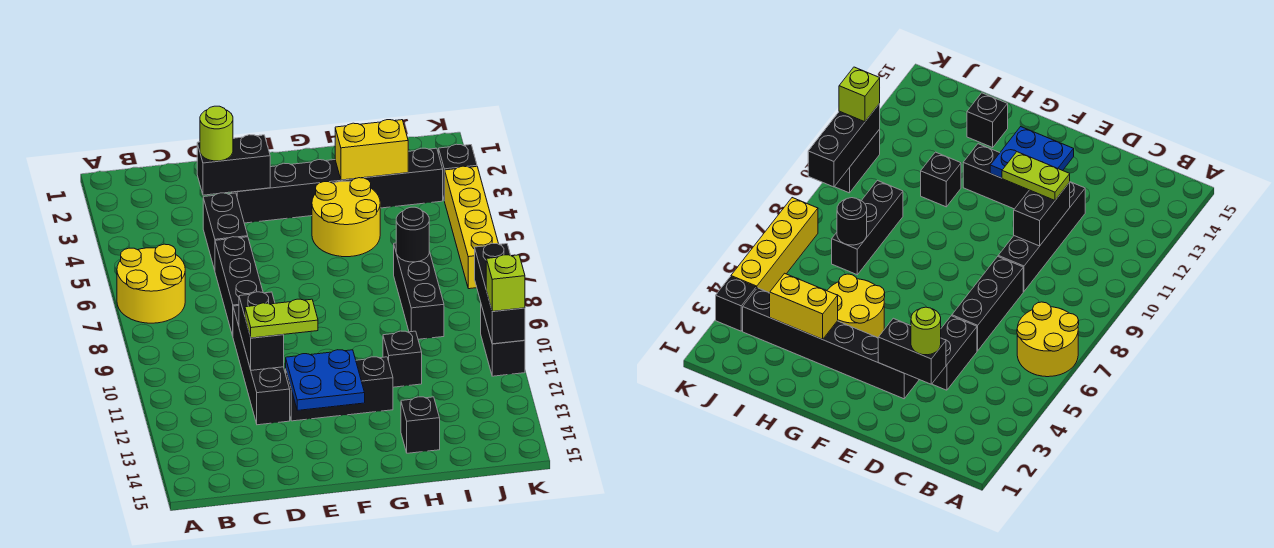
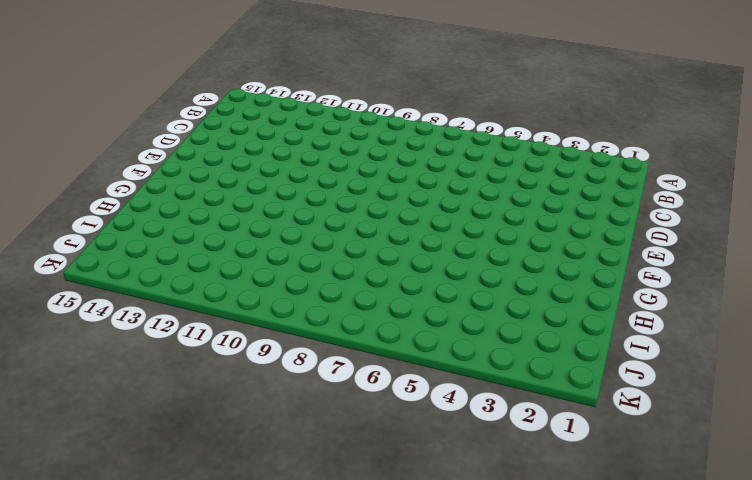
none -> yellow round brick A6:B7 level 1
none -> black brick D4:D5 level 1
none -> black brick D6:D8 level 1

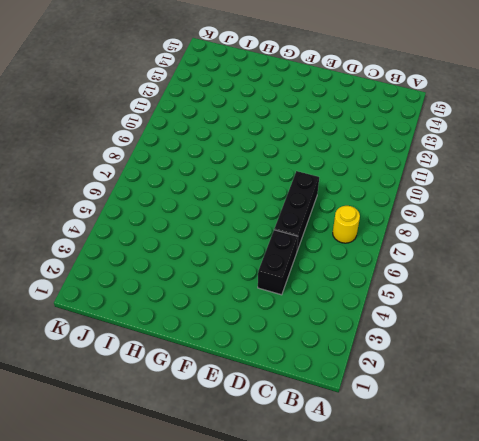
yellow round brick B7 level 1 -> yellow round brick A6:B7 level 1
none -> black brick D9:D12 level 1
none -> black brick E3:J3 level 1
none -> black brick E12:G12 level 1

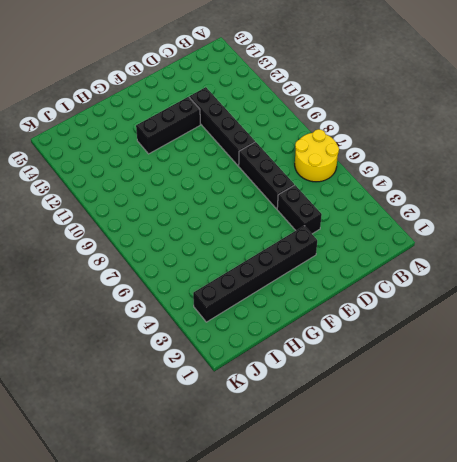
none -> yellow round brick G4:H5 level 1
none -> black brick H11 level 1
none -> black brick H14 level 1

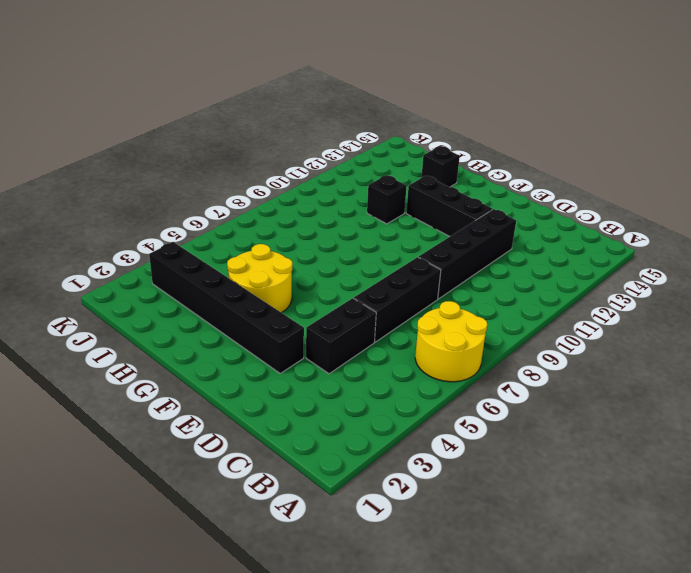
none -> black brick I7:I9 level 1
none -> black brick K3 level 1
none -> yellow brick K4:K7 level 1

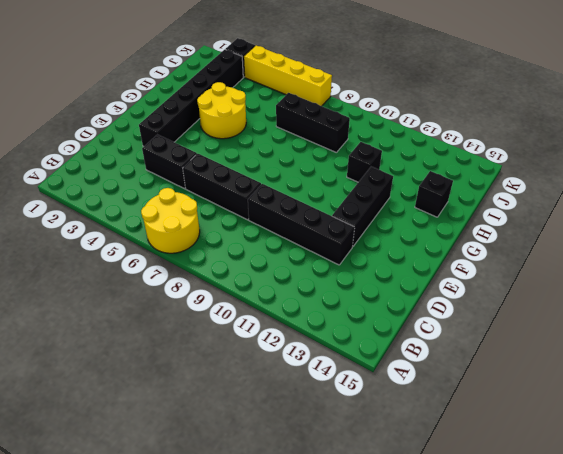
none -> black brick K10:K11 level 1
none -> black brick D3:E3 level 2
none -> black brick D10:D11 level 2

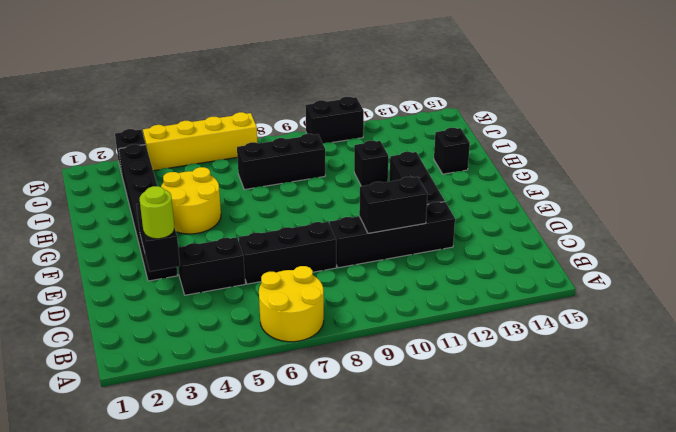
none -> blue plate E12:F13 level 2
none -> yellow brick H3:I3 level 2
none -> black round brick I7 level 2

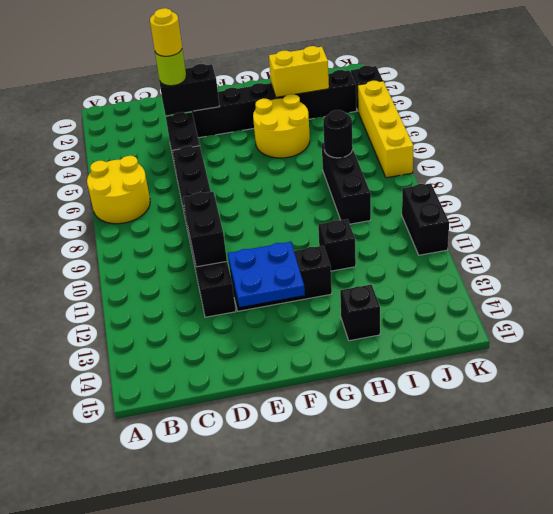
yellow round brick D3 level 4 -> none
none -> black brick K9:K11 level 2
none -> lime plate D11:E11 level 3
none -> lime brick K11 level 3

